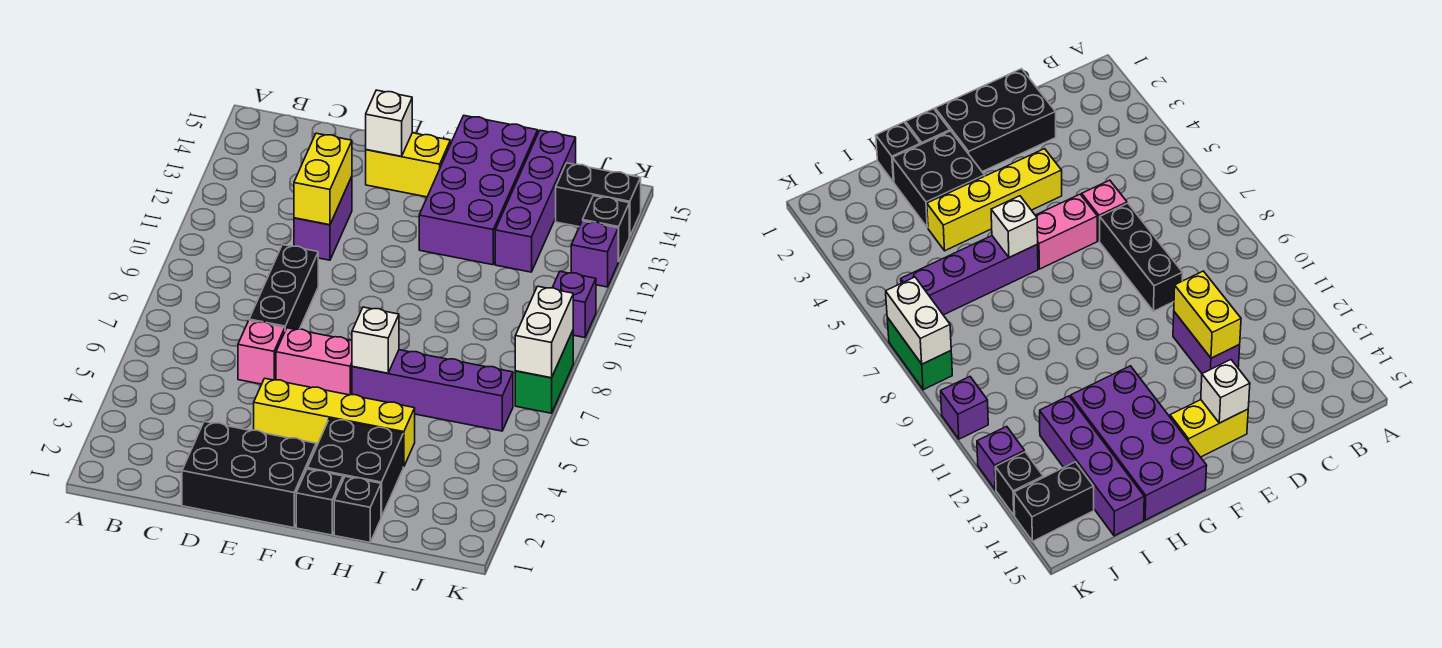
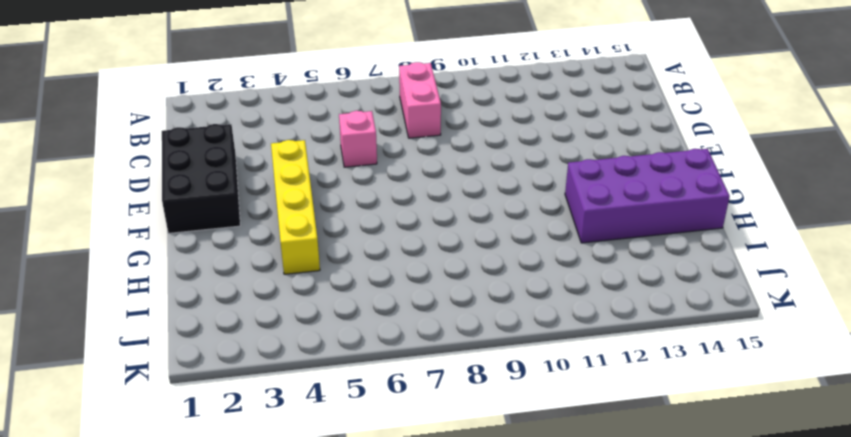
pink brick B8:C8 level 1 -> pink brick E6:F6 level 1
none -> black brick D7:D9 level 1
none -> purple brick D11:D12 level 1
none -> yellow brick E14:F14 level 1

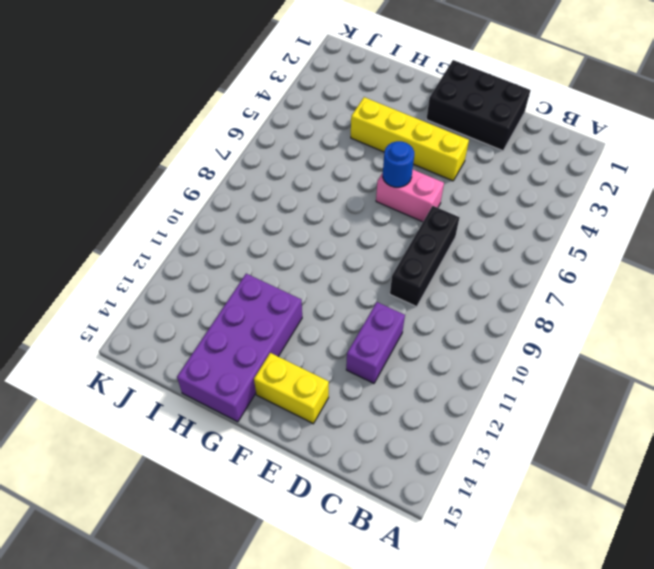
blue round brick F6 level 2 -> none
none -> pink brick D6 level 1
none -> black brick G1 level 1
none -> black brick G2:H3 level 1

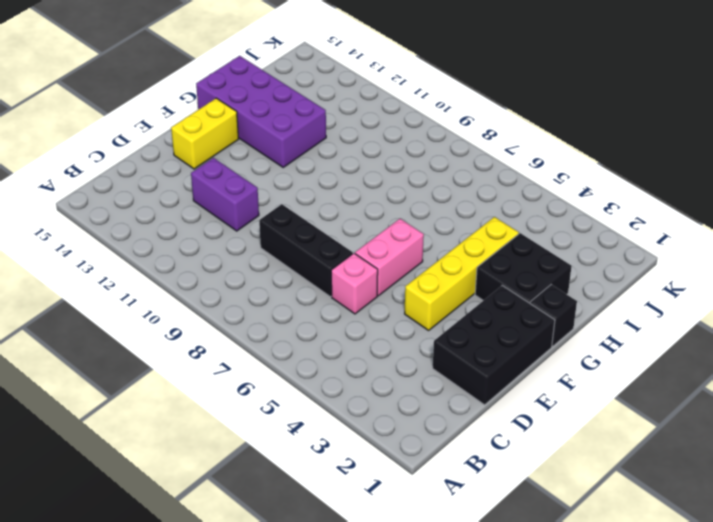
none -> purple brick G6:J6 level 1
none -> black brick H1 level 1
none -> purple brick I12:I15 level 1

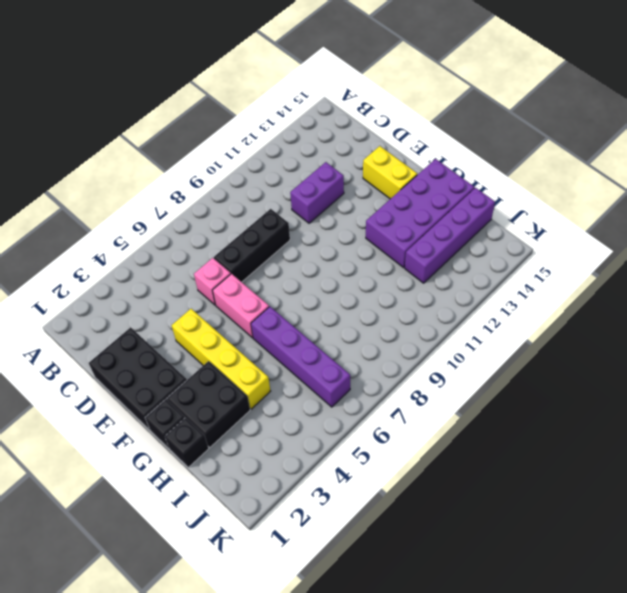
none -> black brick J14:K14 level 1
none -> green brick K7:K8 level 1
none -> purple brick K10 level 1

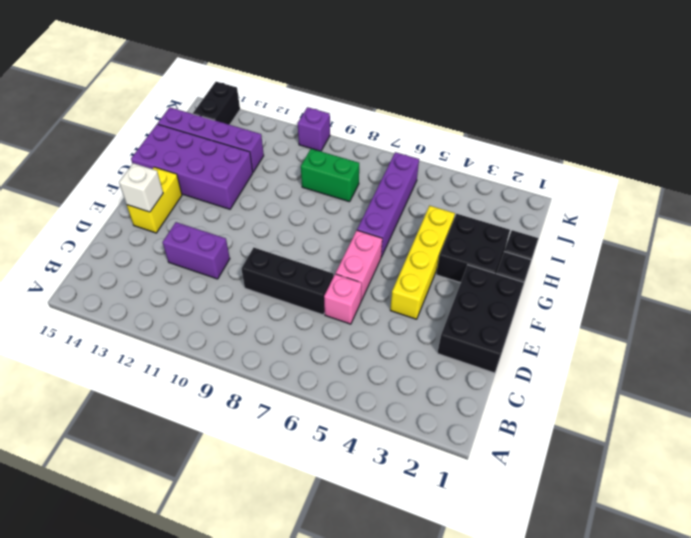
green brick I8:I9 level 1 -> green brick K7:K8 level 1
none -> purple brick K12 level 1
none -> black brick K13 level 1
none -> yellow brick D11:D12 level 2

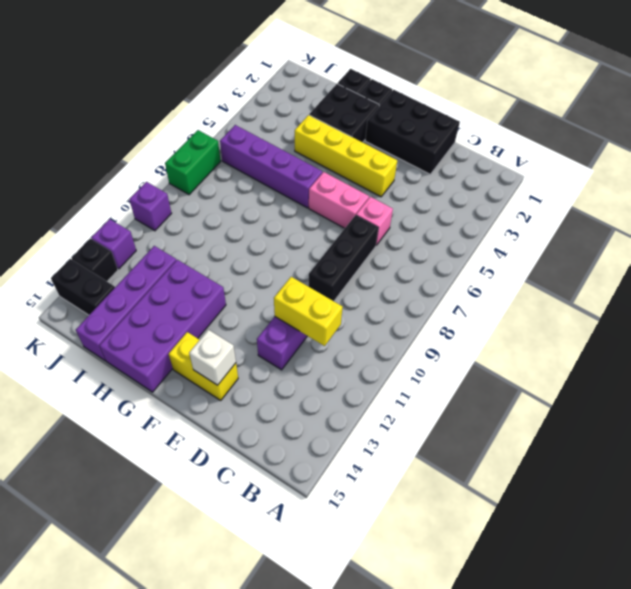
yellow brick C11:D11 level 2 -> yellow brick D11:D12 level 2
none -> white brick G6 level 2
none -> white brick K7:K8 level 2

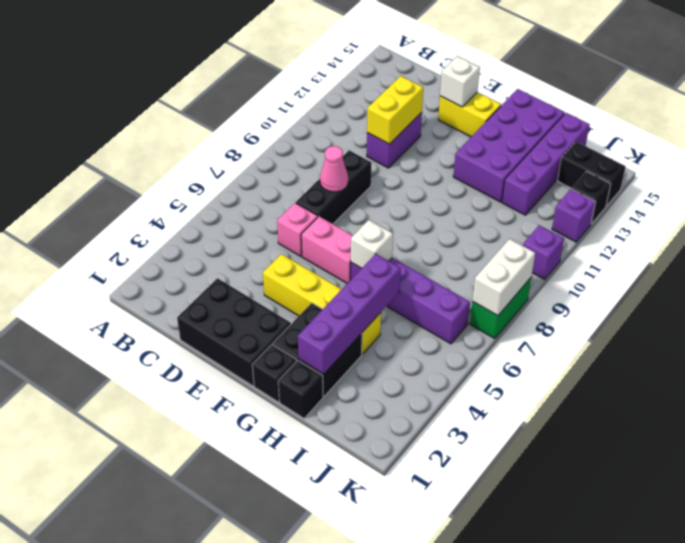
pink cone D8 level 2 -> none
purple brick H2:H5 level 2 -> none

